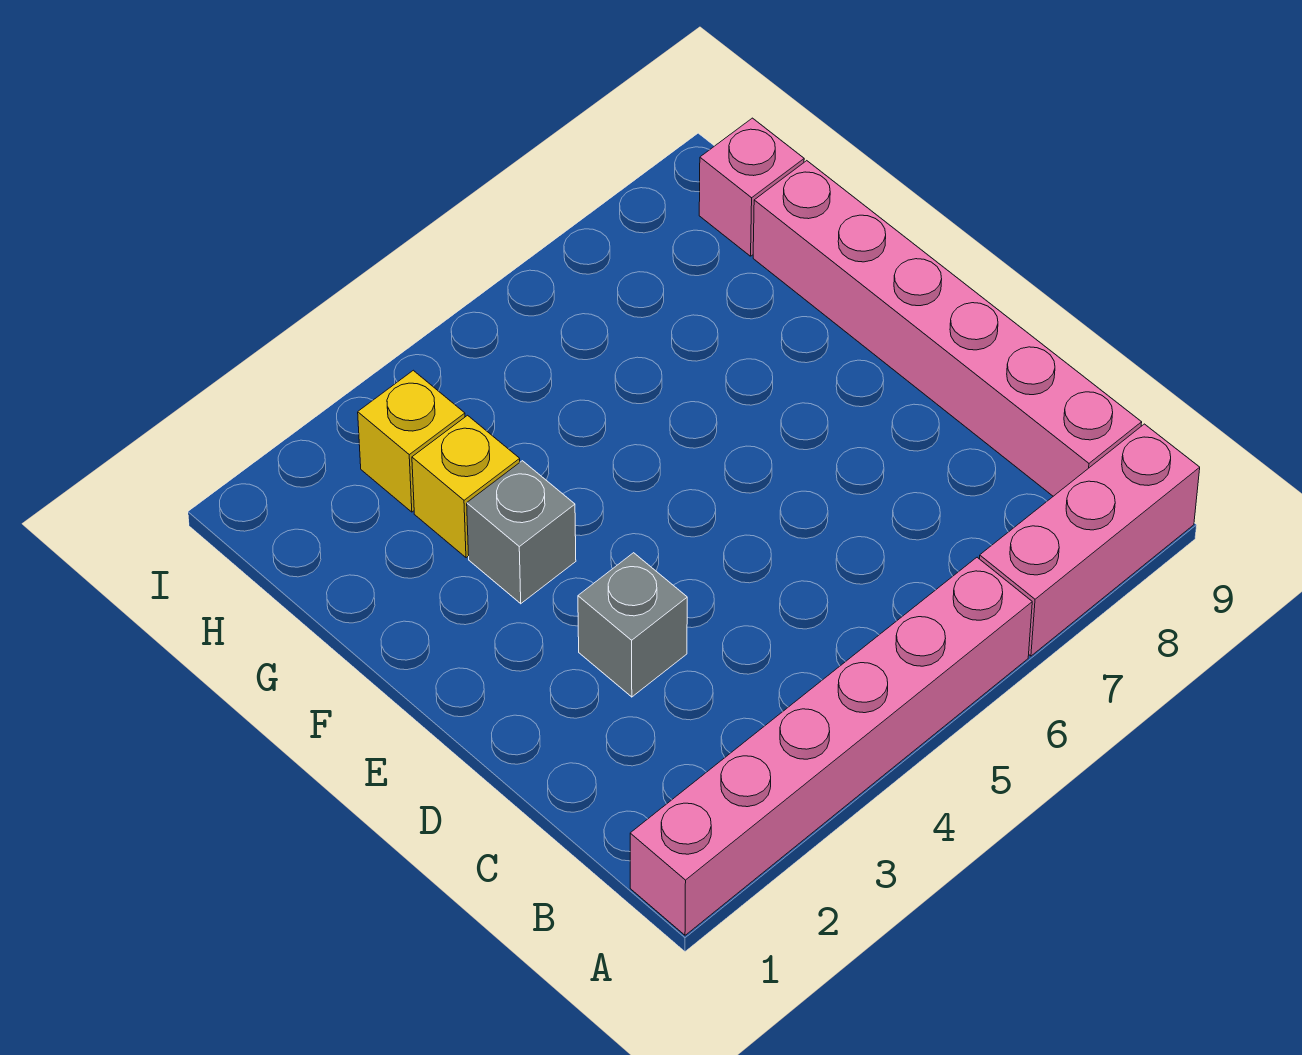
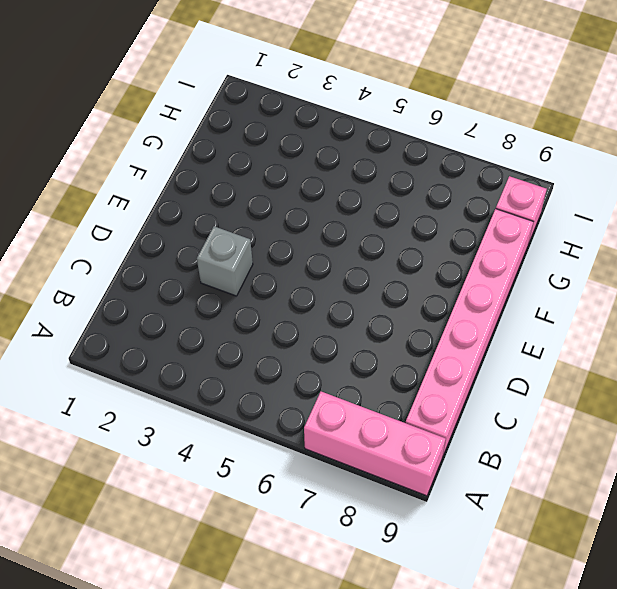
none -> pink brick A1:A6 level 1
none -> grey brick F3 level 1

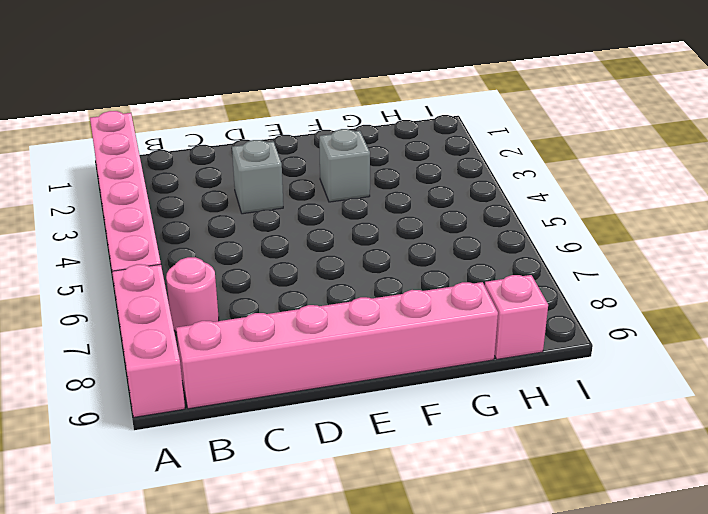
pink round brick B7 level 1 -> none
none -> yellow brick G3 level 1
none -> yellow brick H3 level 1

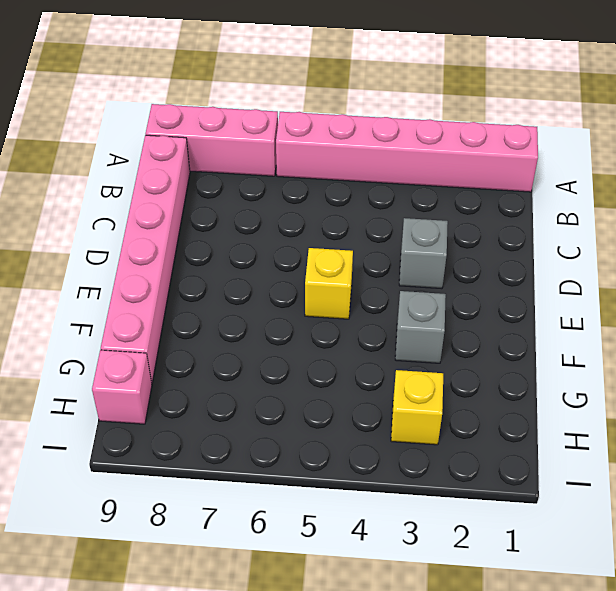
yellow brick E5 level 1 -> yellow brick G3 level 1

